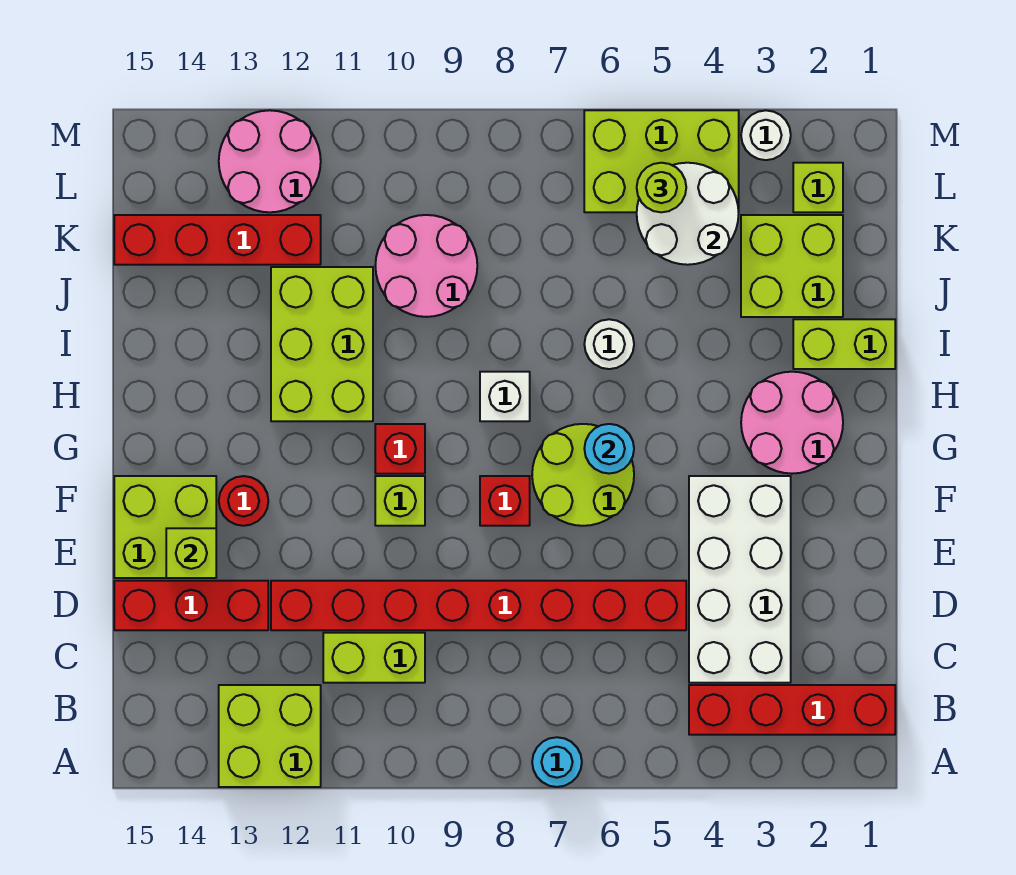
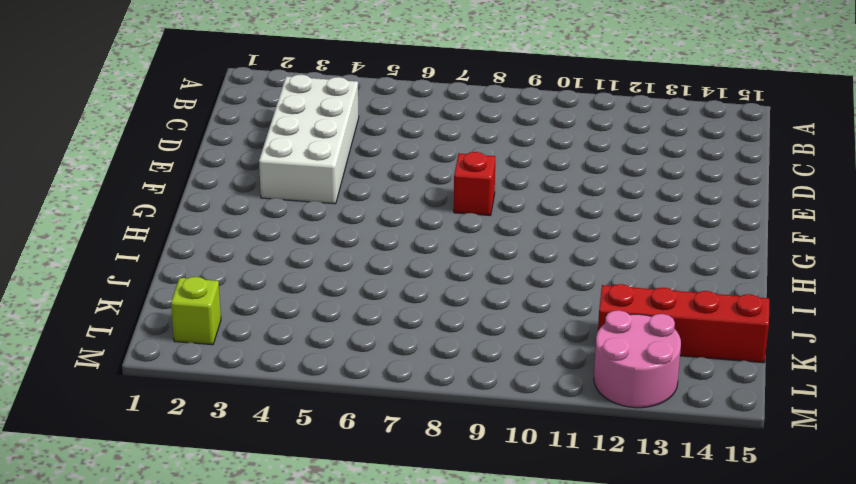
none -> cyan round brick A7 level 1
none -> lime brick A12:B13 level 1
none -> red brick B1:B4 level 1

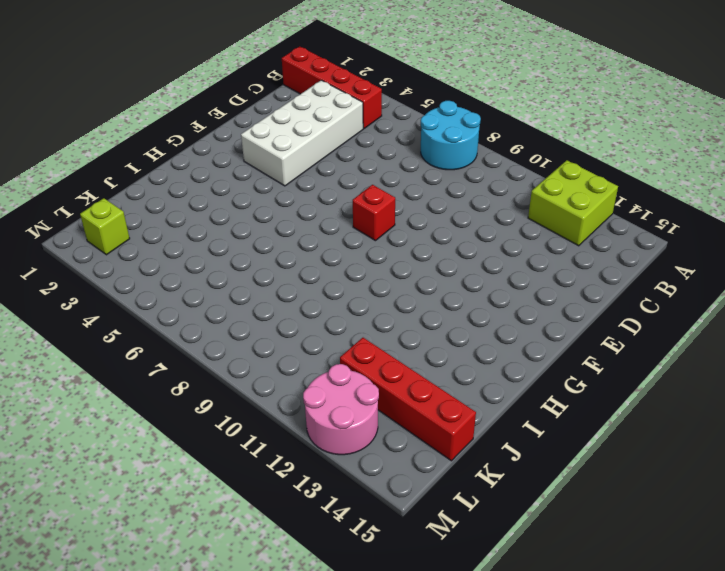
cyan round brick A7:B8 level 1 -> cyan round brick A7 level 1
none -> lime brick C10:C11 level 1
none -> red brick D5:D12 level 1
none -> red brick D13:D15 level 1

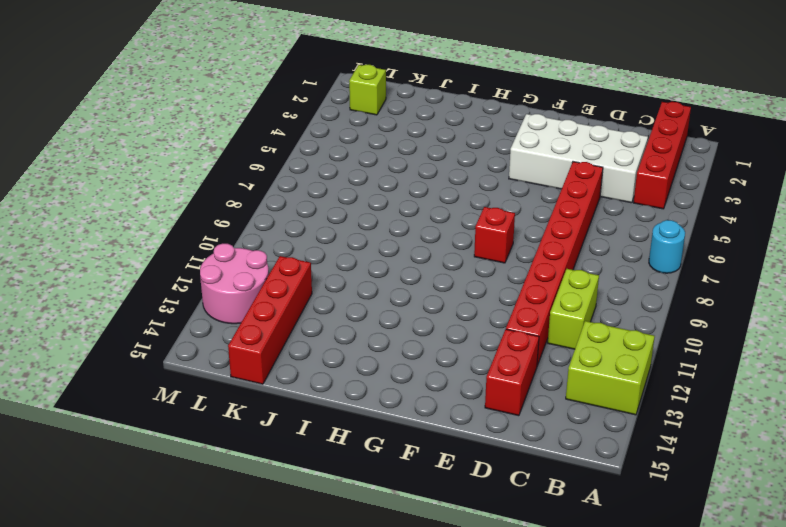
red brick D13:D14 level 1 -> red brick D13:D15 level 1
none -> lime brick E14:F15 level 1
none -> lime round brick F6:G7 level 1
none -> lime brick F10 level 1

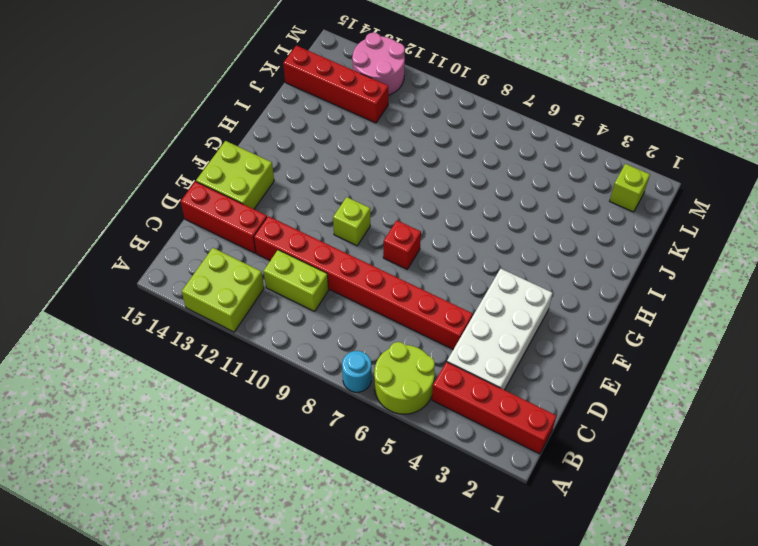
lime round brick A5:B6 level 1 -> lime round brick F6:G7 level 1
none -> red round brick F13 level 1
none -> pink round brick G2:H3 level 1
none -> red brick G10 level 1

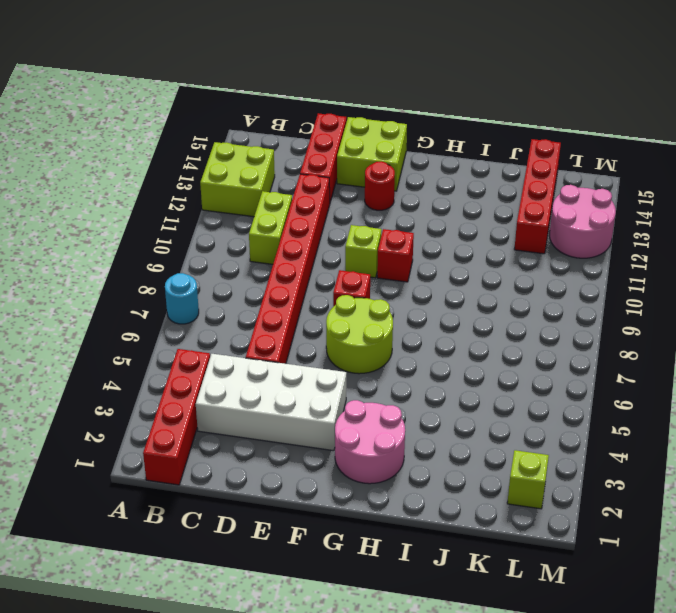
none -> white brick H8 level 1
none -> lime brick H11:J12 level 1
none -> lime brick I1:I2 level 1

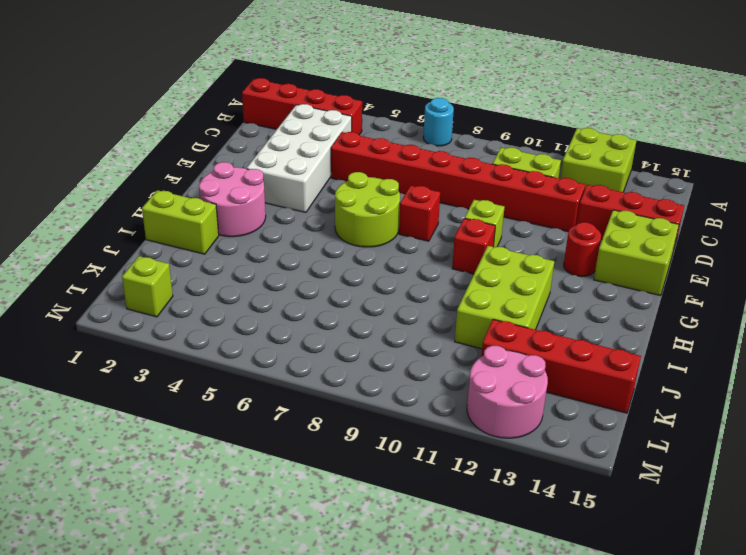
none -> white brick H8 level 1
none -> white round brick I6 level 1
none -> lime brick J2:K3 level 1

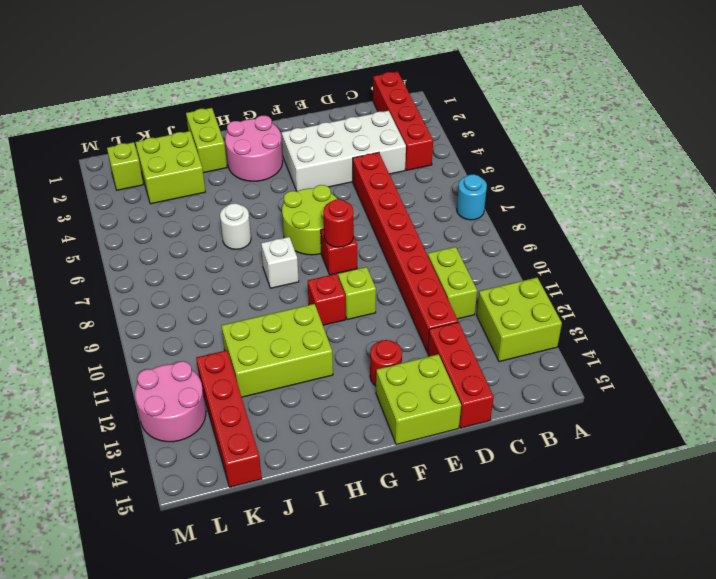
red round brick F8 level 2 -> none
none -> pink round brick J9:K10 level 1
none -> lime brick L4:M6 level 1
none -> white round brick M3 level 1

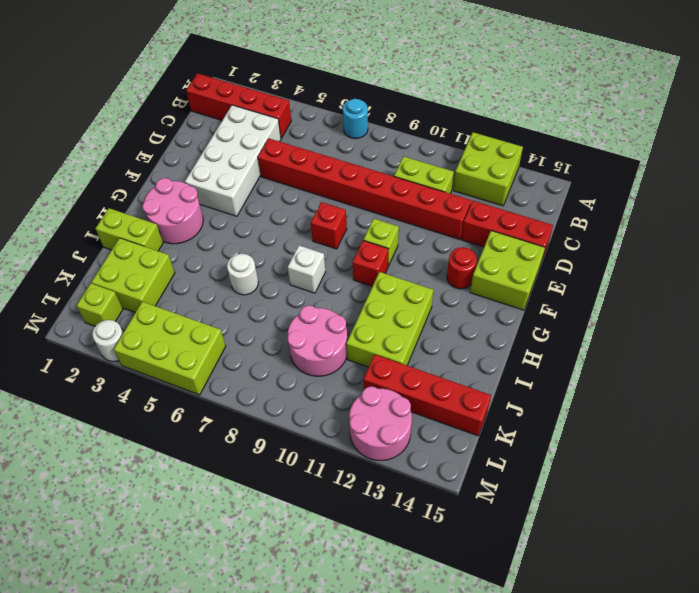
none -> lime round brick F6:G7 level 1
none -> lime brick E14 level 2
none -> cyan round brick G6 level 2

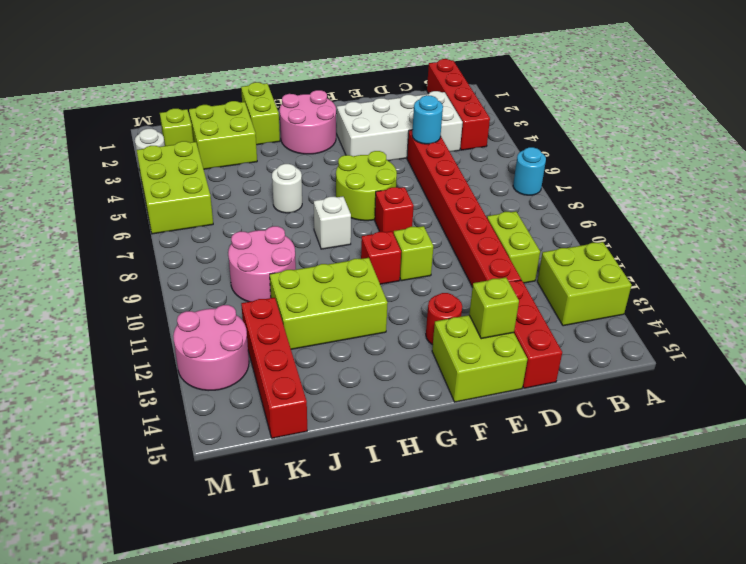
cyan round brick D5 level 2 -> cyan round brick G6 level 2
none -> white round brick K4:L5 level 2
none -> lime round brick L5 level 3

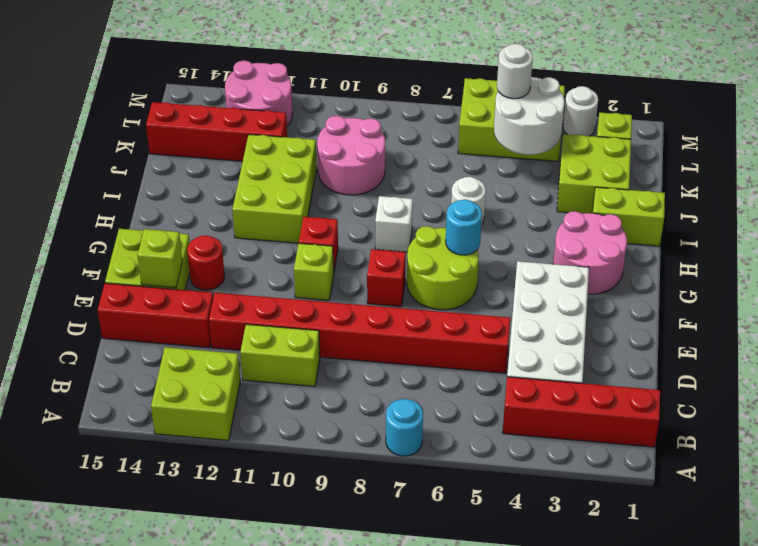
white round brick L5 level 3 -> lime round brick L5 level 3

